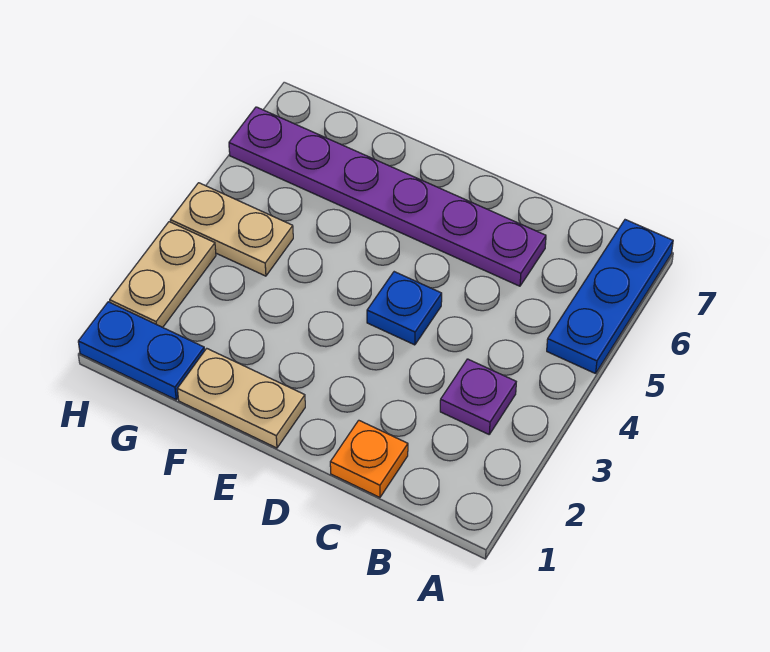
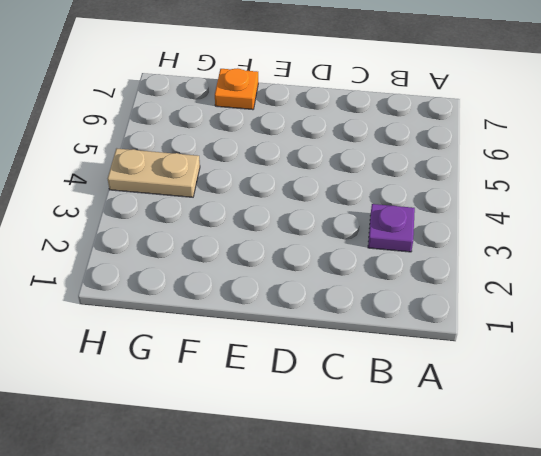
orange plate F7 level 1 -> orange plate C1 level 1
none -> blue plate A5:A7 level 1
none -> purple plate C6:H6 level 1

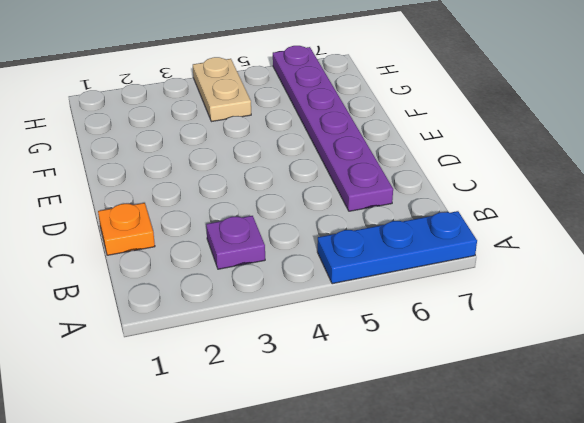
none -> blue plate D4 level 1
none -> tan plate E1:F1 level 1

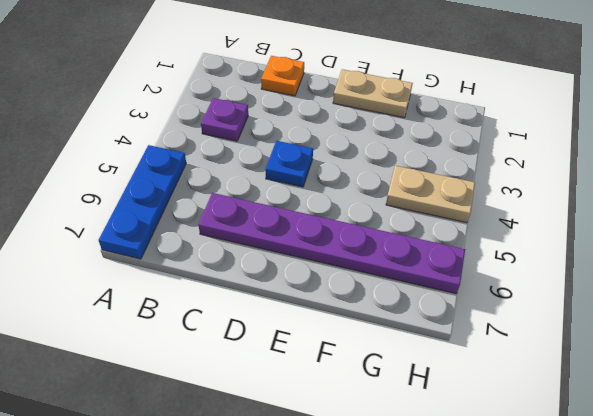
none -> blue plate G1:H1 level 1
none -> tan plate H2:H3 level 1

